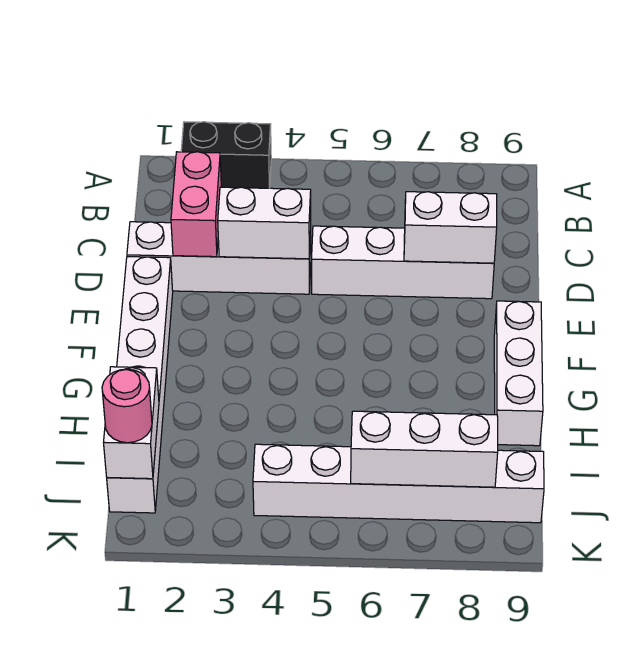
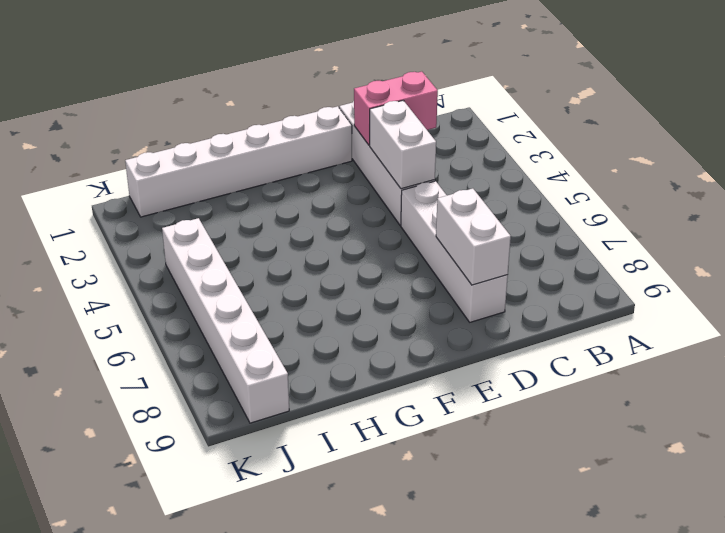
none -> black brick A2:A3 level 1
none -> white brick F9:H9 level 1
none -> white brick I1:J1 level 2

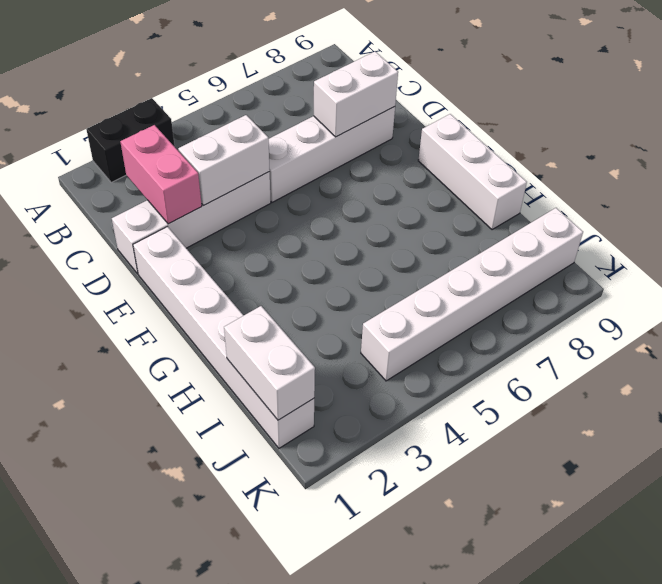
none -> white brick J6:J8 level 2
none -> pink round brick J1 level 3

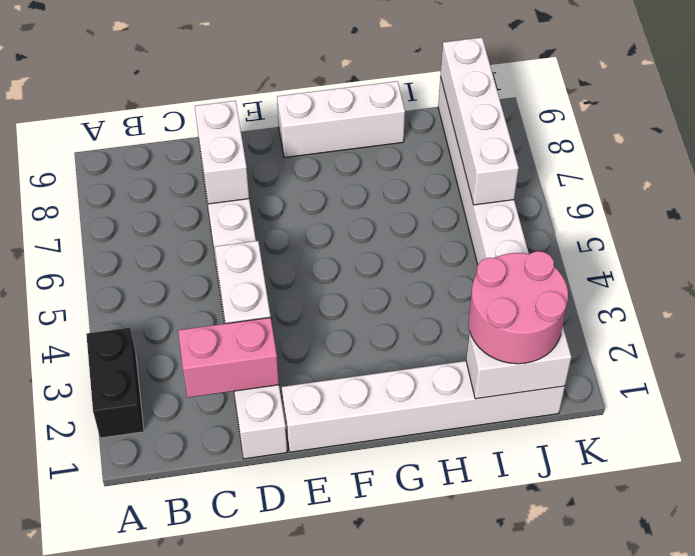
pink round brick I1:J2 level 3 -> pink round brick J1 level 3
white brick J6:J9 level 2 -> white brick J6:J8 level 2

